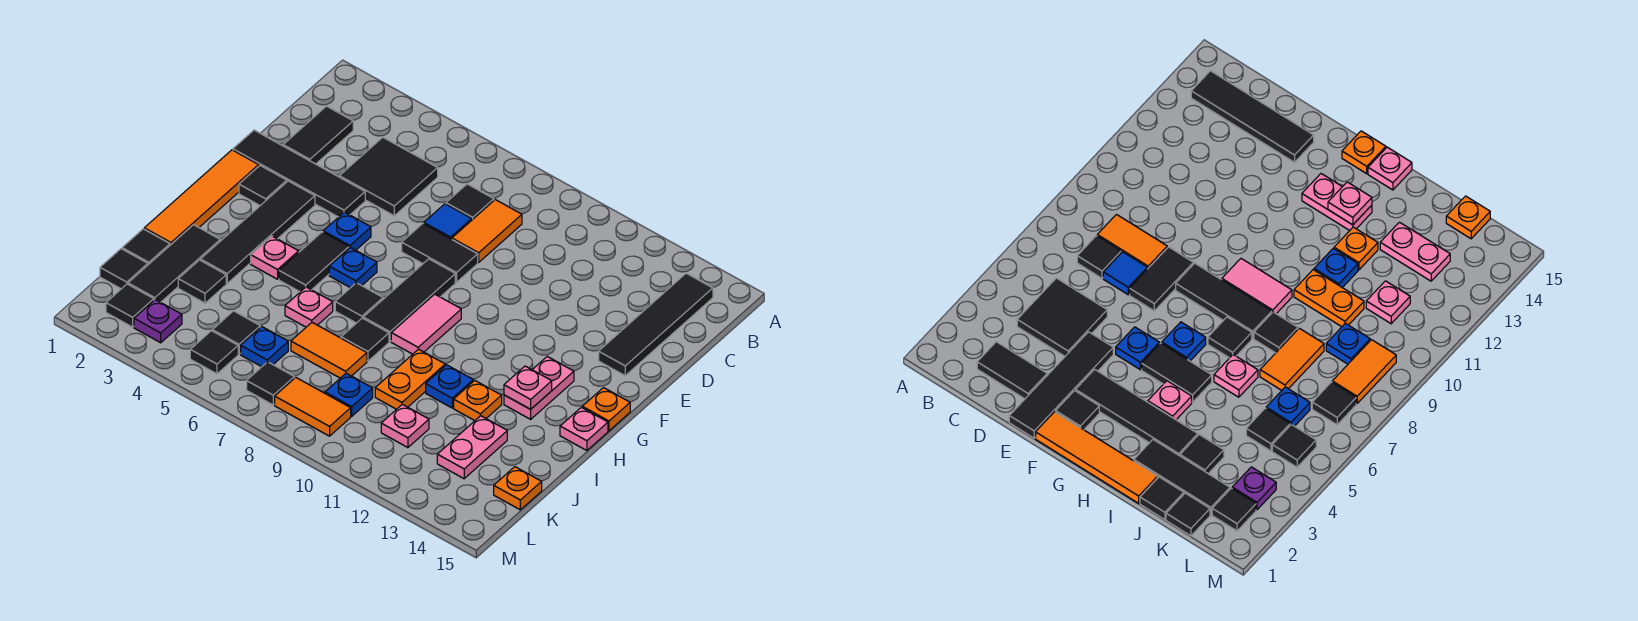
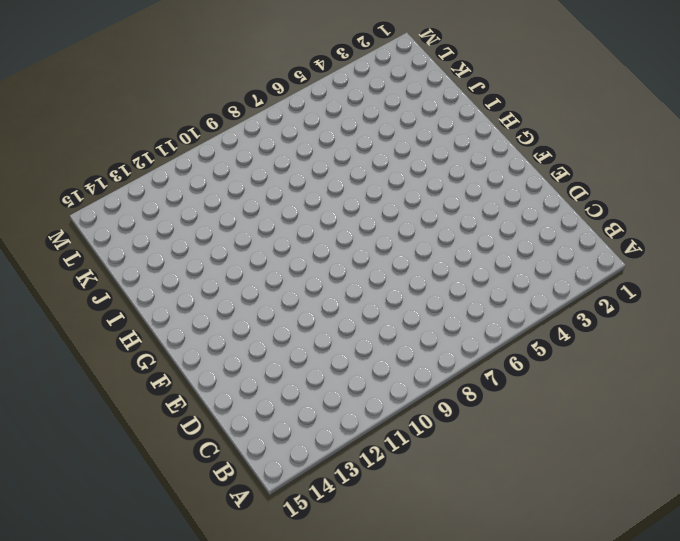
none -> black tile B14:E14 level 1
none -> black tile C2:D2 level 1
none -> black tile C4:D5 level 1
none -> black tile C7 level 1

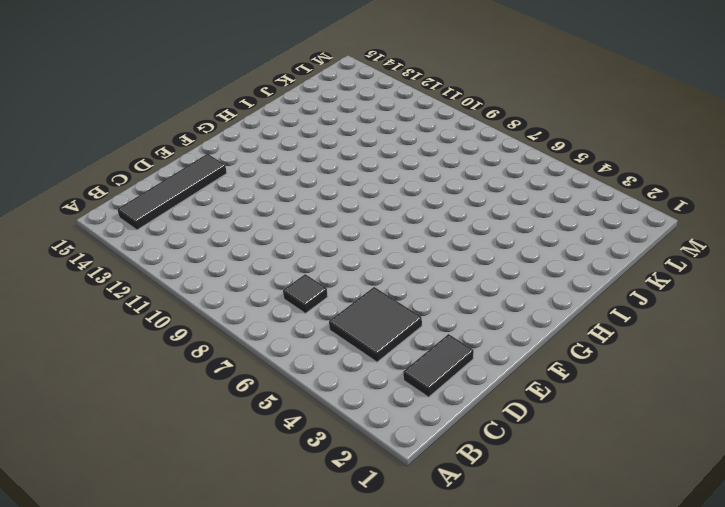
none -> orange tile C8:D8 level 1
none -> blue tile D7 level 1
none -> black tile E1:E4 level 1
none -> black tile E7:E8 level 1

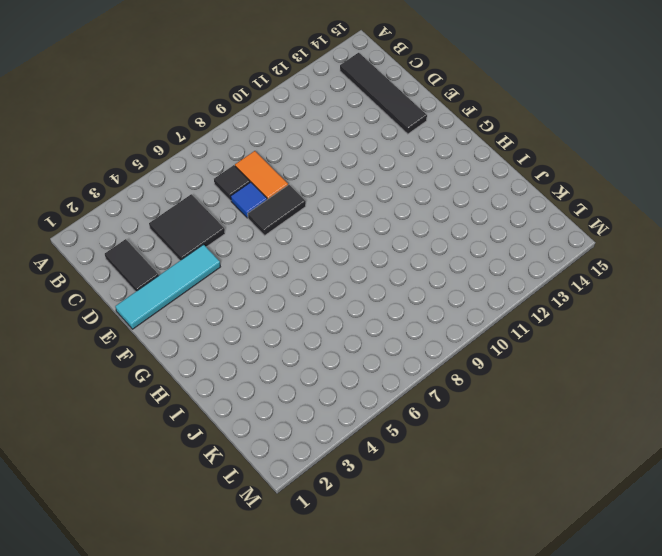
cyan tile E1:E4 level 1 -> black tile E1:E4 level 1
none -> orange tile F1:I1 level 1
none -> black tile F2 level 1
none -> black tile F3:I3 level 1
none -> blue plate F5 level 1

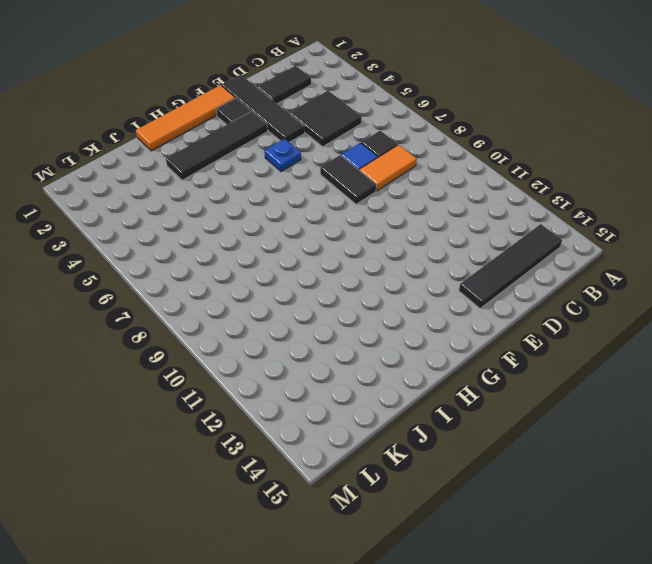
none -> black tile F8:H8 level 1
none -> black tile G5:H5 level 1
none -> blue plate G6 level 1
none -> pink tile G9:H9 level 1

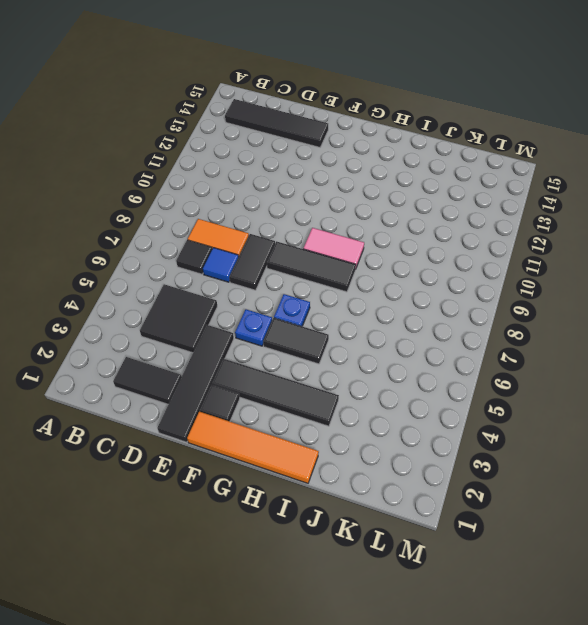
none -> pink plate G13:H13 level 1
none -> orange plate G15 level 1
none -> pink plate H4 level 1
none -> black tile H7 level 1

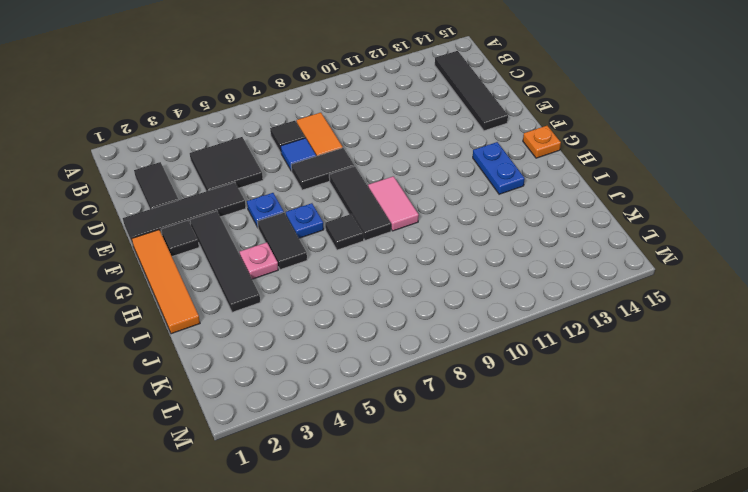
blue plate G13:H13 level 1 -> pink plate G13:H13 level 1
none -> pink plate H15 level 1
none -> black tile I2:K2 level 1
none -> pink plate I6 level 1
none -> black tile I8 level 1

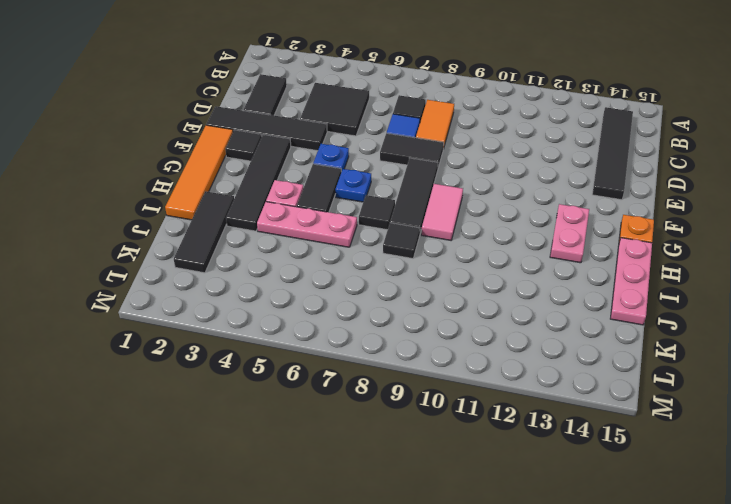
pink plate H15:J15 level 1 -> pink plate H15 level 1
pink plate I4:I6 level 1 -> pink plate I6 level 1
none -> orange plate I10:J10 level 1
none -> blue plate I11 level 1
none -> orange plate I12 level 1
none -> black tile J1 level 1

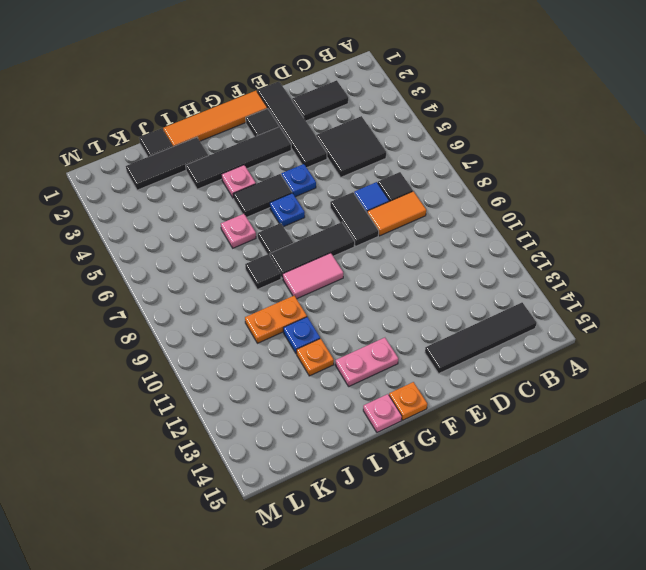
none -> black tile J3 level 1
none -> orange tile J7:J8 level 1
none -> pink plate J13:K13 level 1
none -> black tile K1 level 1

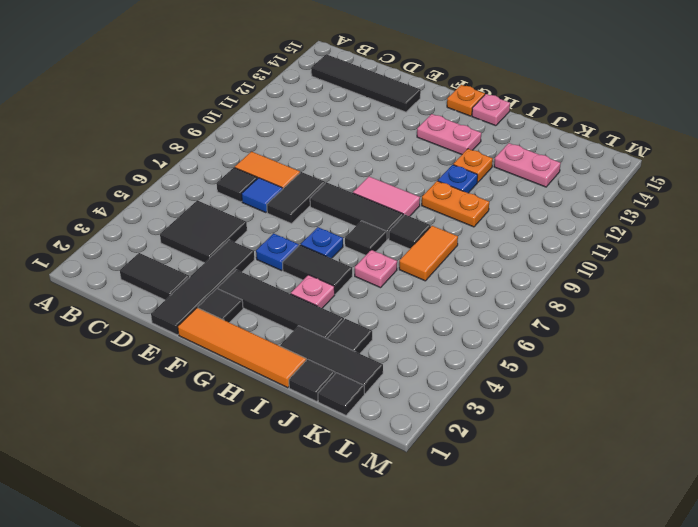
none -> black tile K5 level 1
none -> blue plate K6 level 1
none -> blue plate K9 level 1
none -> pink plate K11 level 1

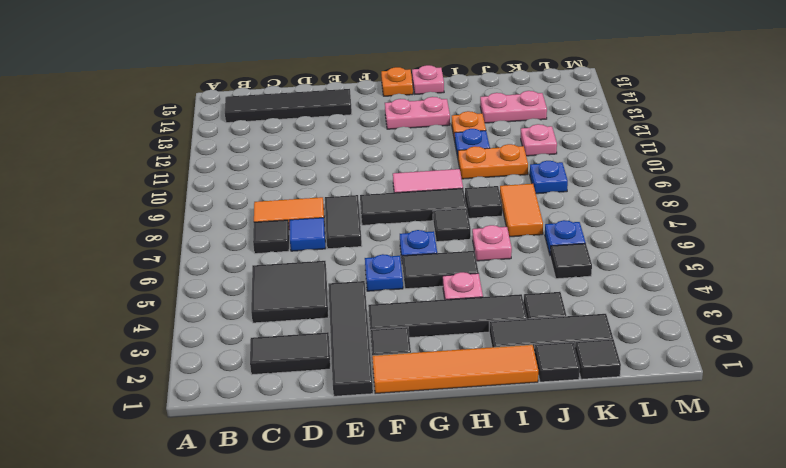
none -> orange plate K15 level 1
none -> black tile L2 level 1
none -> purple plate L3 level 1
none -> black tile L5 level 1

